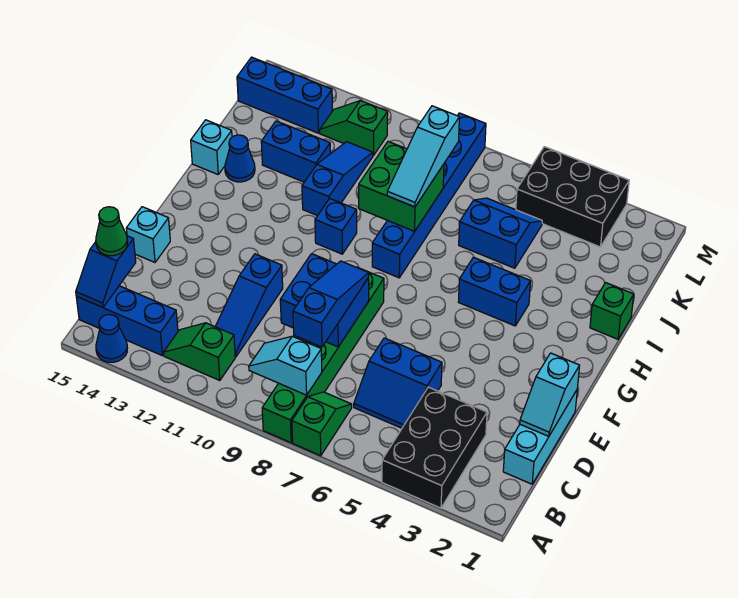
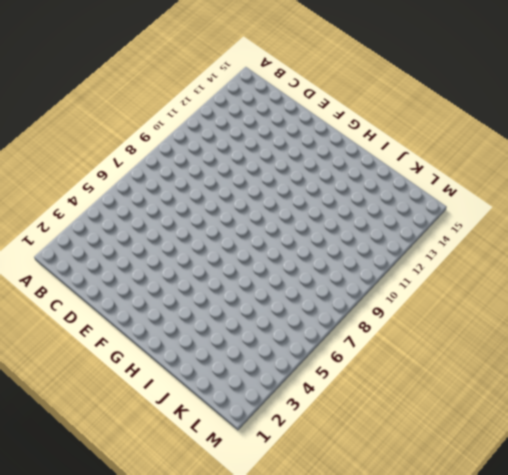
none -> black brick A3:C4 level 1
none -> green slope A7:B7 level 1 top A
none -> green brick A8:F8 level 1
none -> blue cone A14 level 1

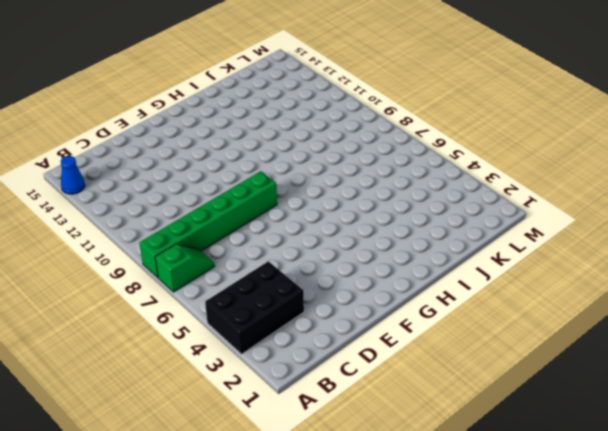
none -> green slope B11:B12 level 1 top 11
none -> blue brick B13:B15 level 1
none -> cyan brick C1:E1 level 1
none -> blue slope C5:D6 level 1 top D

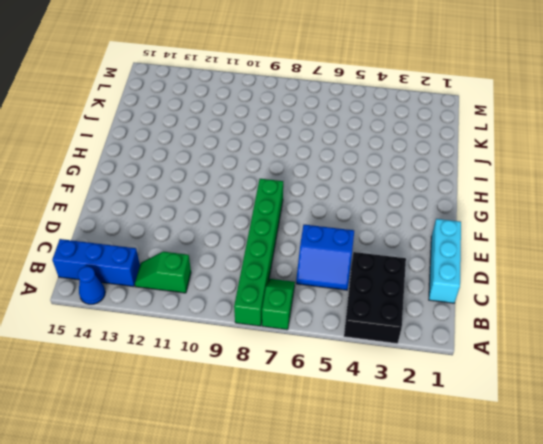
none -> blue slope C11:E11 level 1 top E
none -> cyan brick E15 level 1
none -> blue brick H4:H5 level 1
none -> blue brick H8:M8 level 1

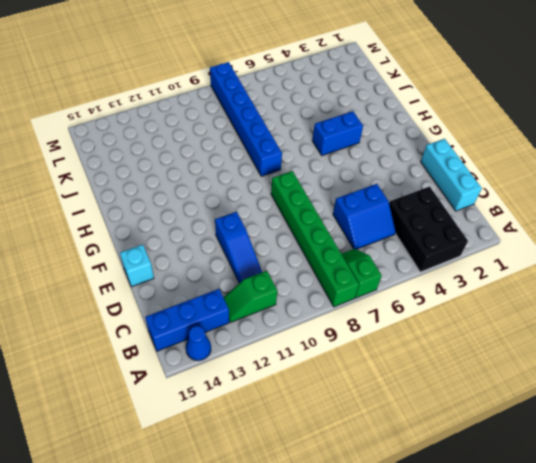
none -> blue brick H10 level 1
none -> green brick I1 level 1
none -> blue slope I11:K11 level 1 top I
none -> blue cone I14 level 1

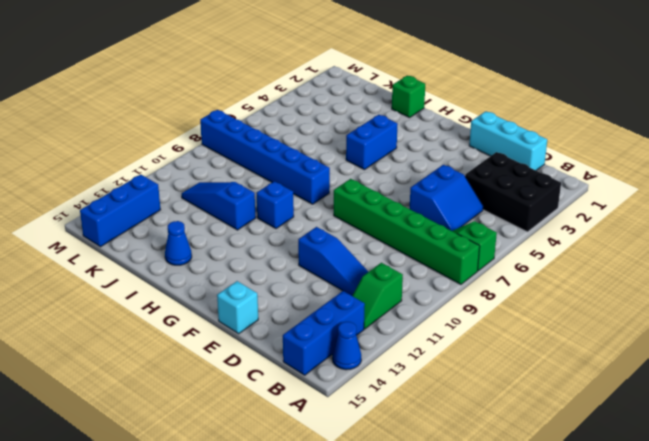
none -> cyan brick I15 level 1
none -> blue slope J5:K6 level 1 top J
none -> blue brick J12:J13 level 1
none -> black brick L3:M5 level 1

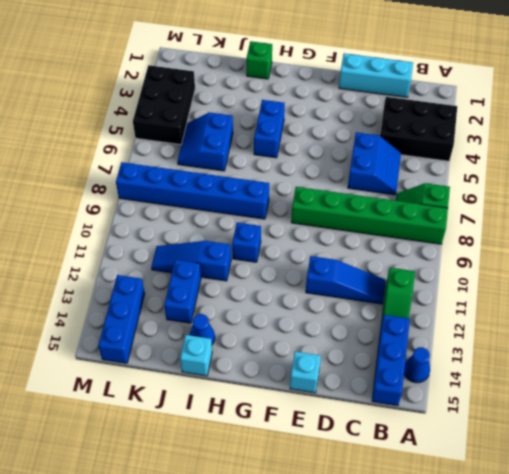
none -> green slope L11:L12 level 1 top 11
none -> cyan slope B8:B9 level 2 top 8
none -> blue slope B15:C15 level 2 top C
none -> cyan slope D1:E1 level 2 top E

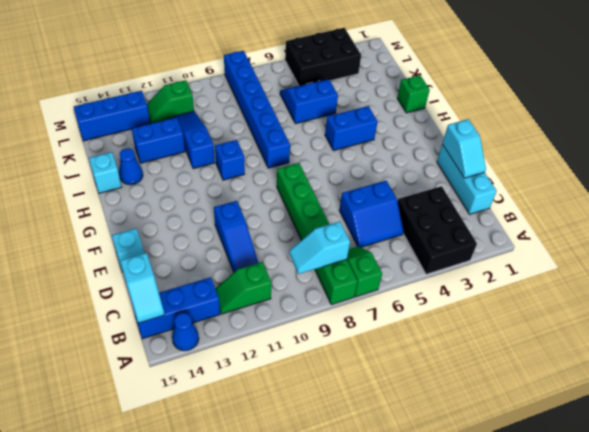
cyan slope B15:C15 level 2 top C -> blue slope B15:C15 level 2 top C
none -> blue brick D8:E9 level 2
none -> green brick I8:J9 level 2
none -> blue slope C8:E8 level 3 top C
none -> green cone C15 level 3

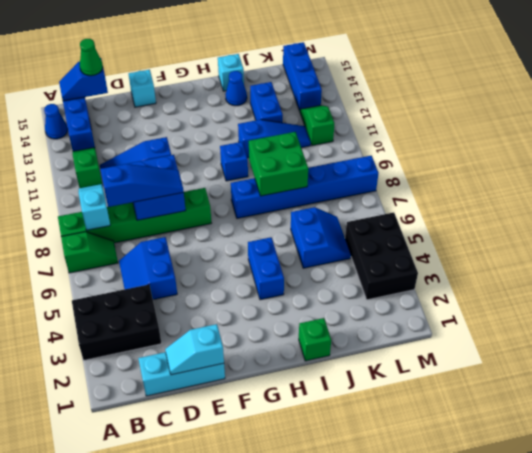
none -> cyan slope I8:K8 level 3 top K

